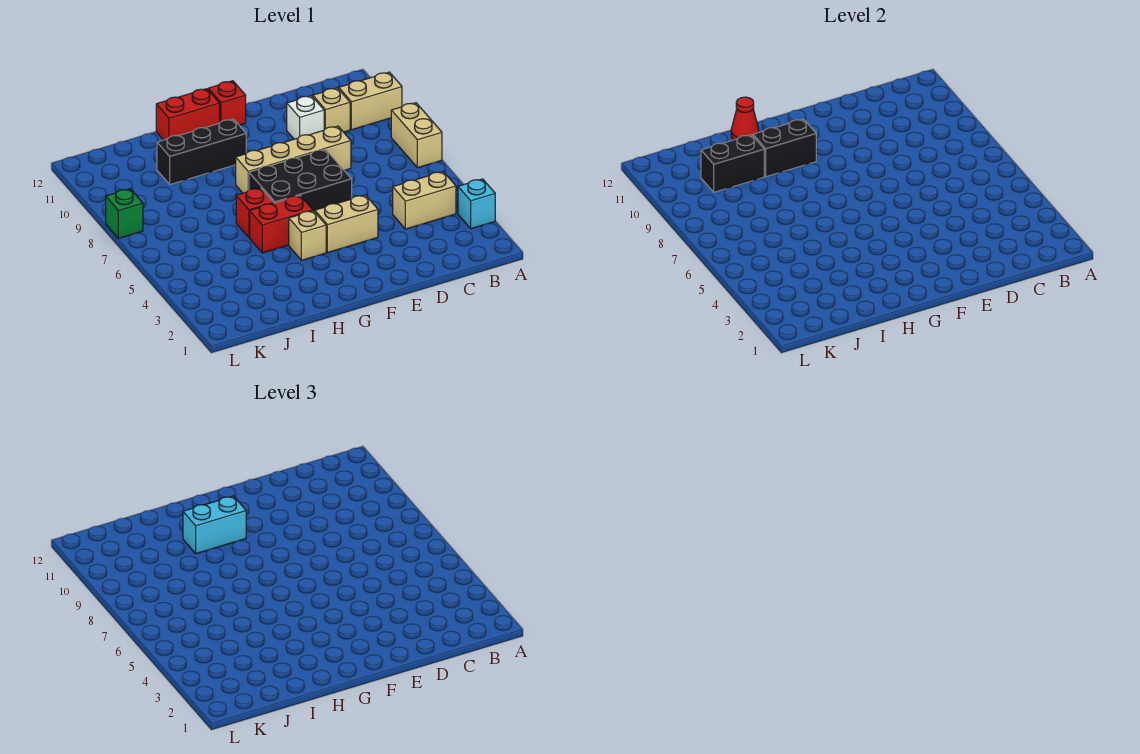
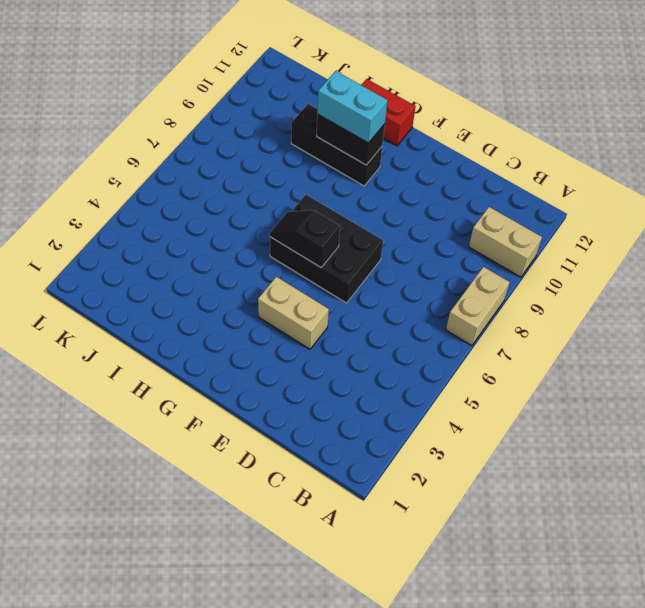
black slope F6:G6 level 2 top F -> none
none -> cyan brick A3 level 1
none -> tan brick B4:C4 level 1
none -> tan brick C10 level 1

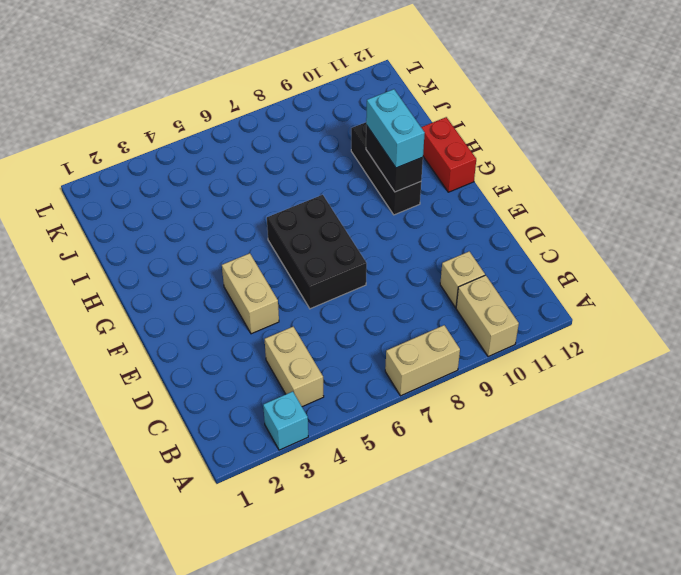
none -> tan brick D8:G8 level 1
none -> white brick D10 level 1
none -> red brick F12 level 1

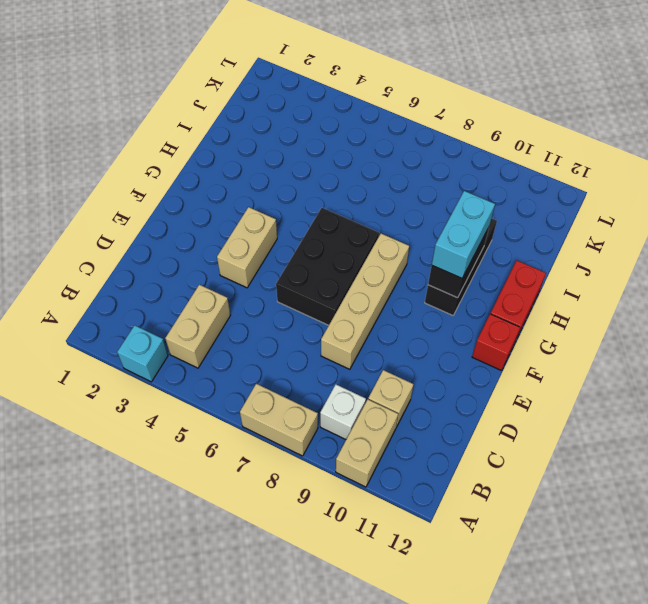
white brick B9 level 1 -> white brick D10 level 1
none -> tan brick G4 level 1
none -> red brick G5:H5 level 1
none -> red brick H6 level 1

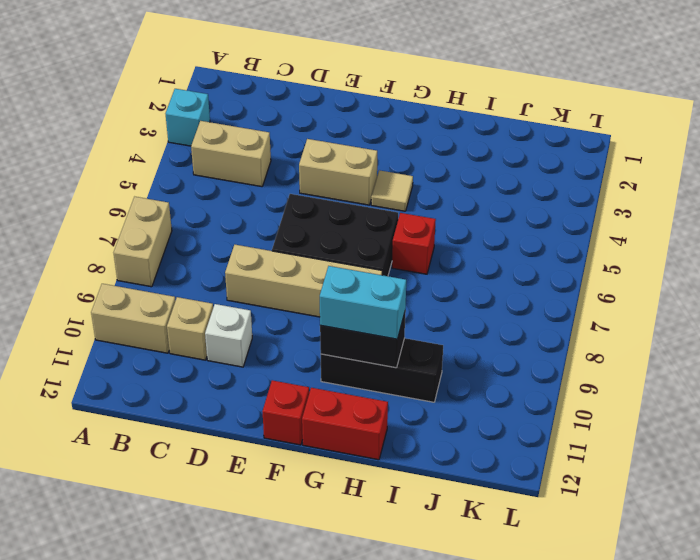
tan tile G4 level 1 -> tan brick G4 level 1
none -> red brick G5:H5 level 1
none -> green brick L8 level 1
none -> red cone H12 level 2

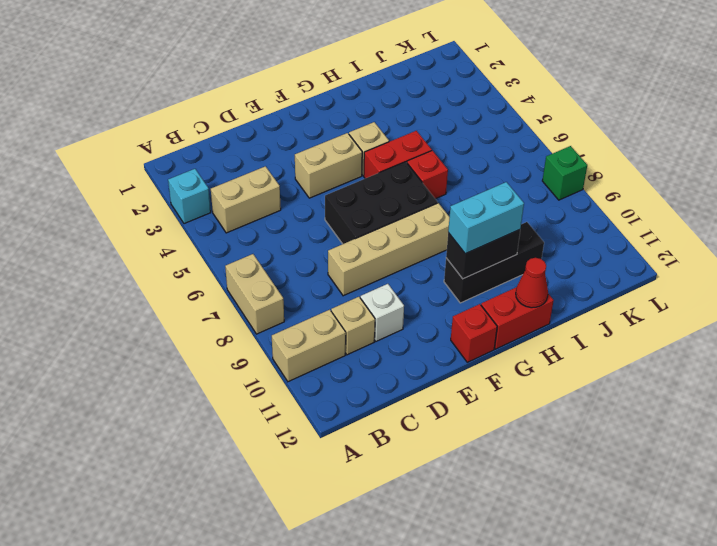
none -> black brick I10:J10 level 2

